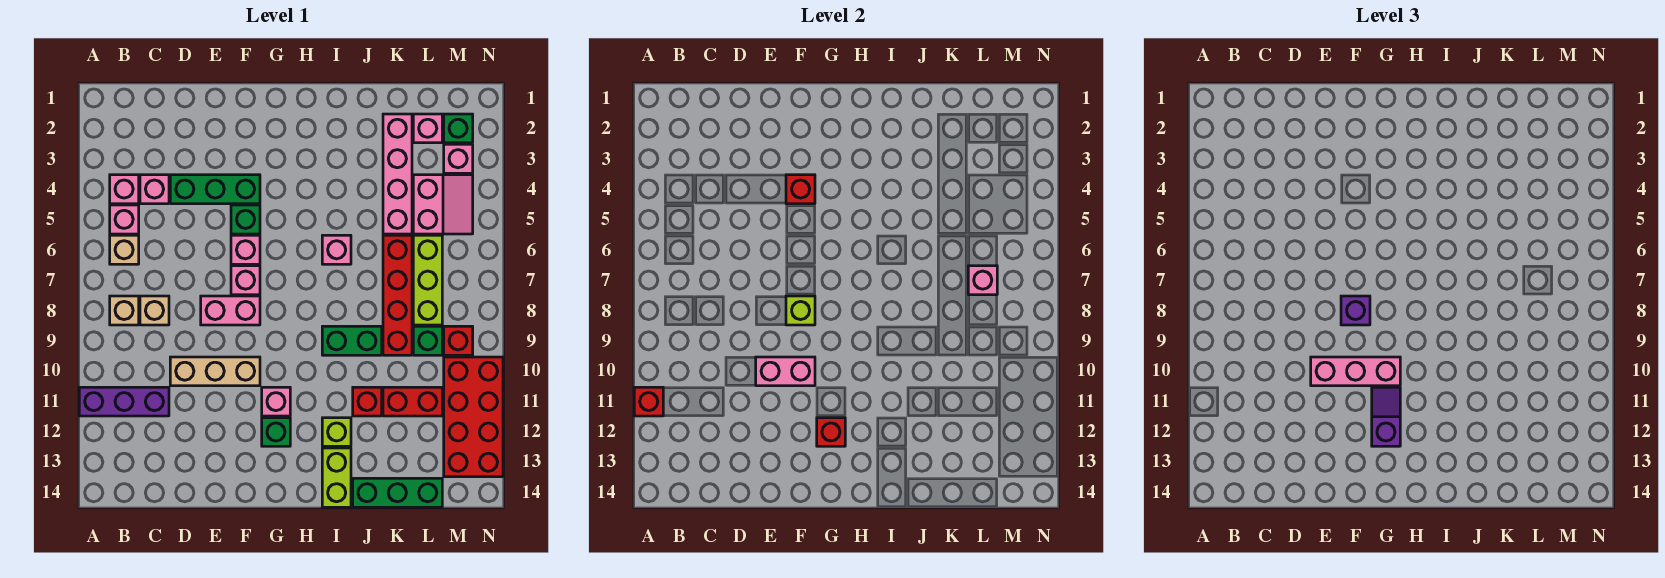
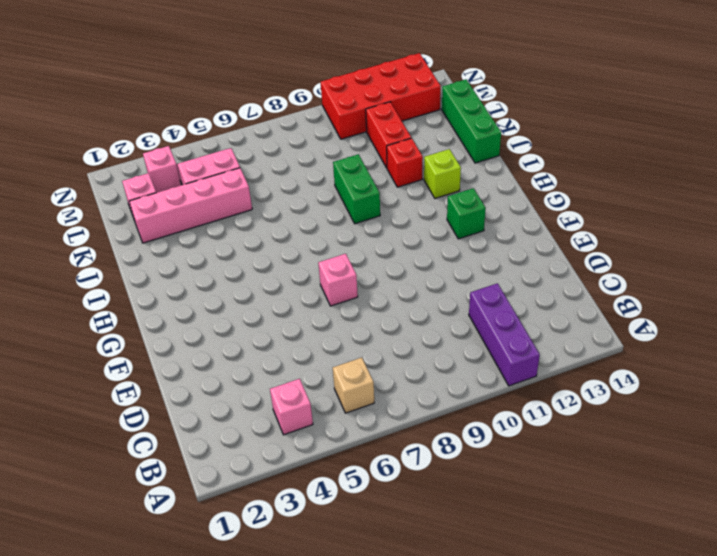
none -> pink brick B5 level 1
none -> tan brick B8 level 1
none -> pink brick C4 level 1
none -> tan brick C8 level 1

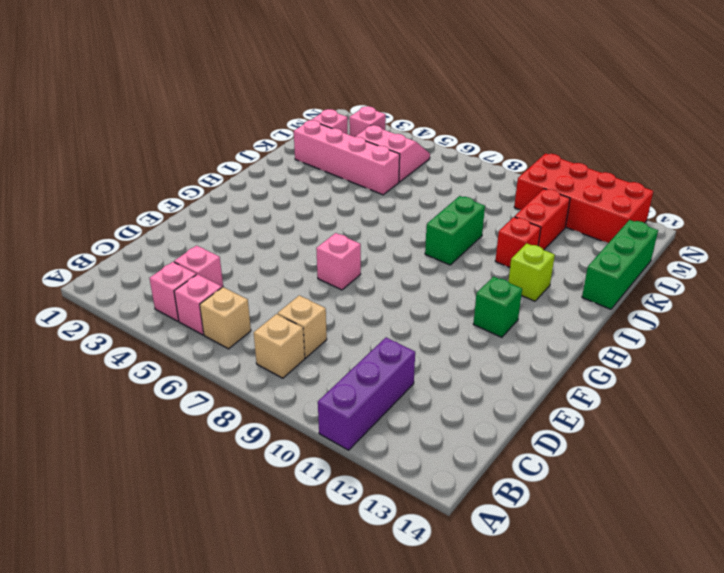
none -> green brick D4:F4 level 1
none -> tan brick D10:F10 level 1
none -> pink brick E8:F8 level 1
none -> green brick F5 level 1

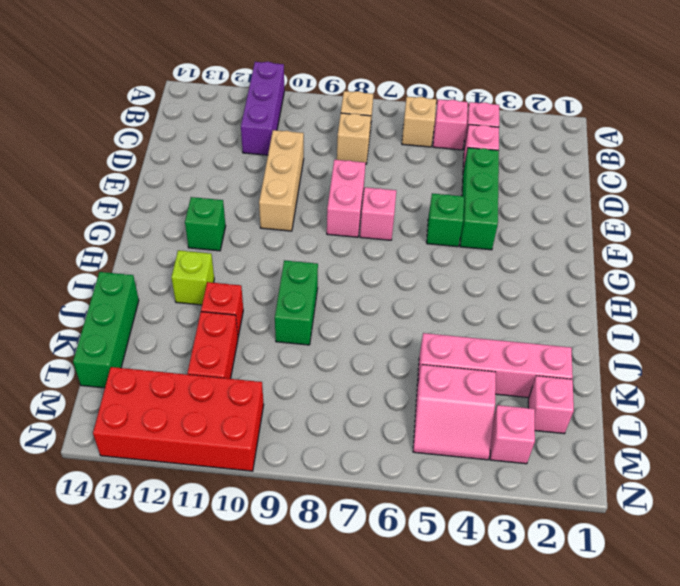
none -> pink brick F6 level 1
none -> pink brick G11 level 1
none -> pink brick I6 level 1
none -> lime brick I13:I14 level 1

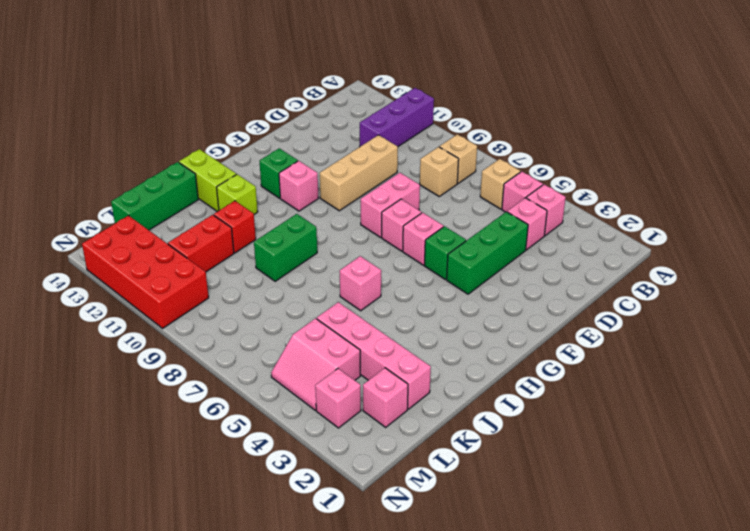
none -> red brick K6:K9 level 1
none -> lime brick L6:L8 level 1
none -> green brick L9 level 1
none -> green brick M2 level 1

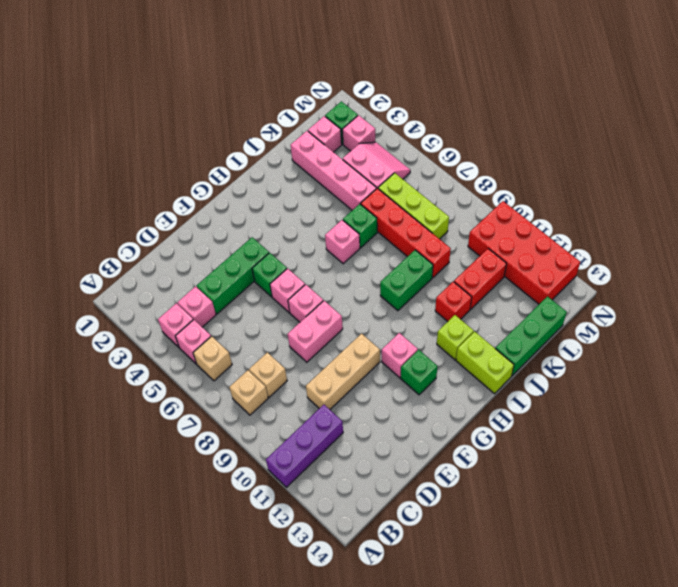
green brick J6 level 1 -> green brick L9 level 1
none -> red brick M9 level 1
none -> red brick A11 level 2
none -> pink brick E10:F10 level 2
none -> red brick F4 level 2

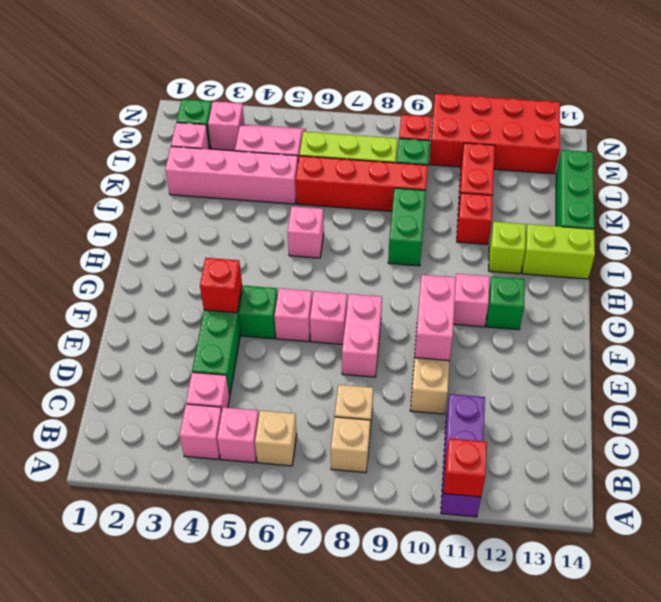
none -> lime brick F8 level 2
none -> red brick G12 level 2
none -> pink brick L7 level 2
none -> pink brick E10:G10 level 3

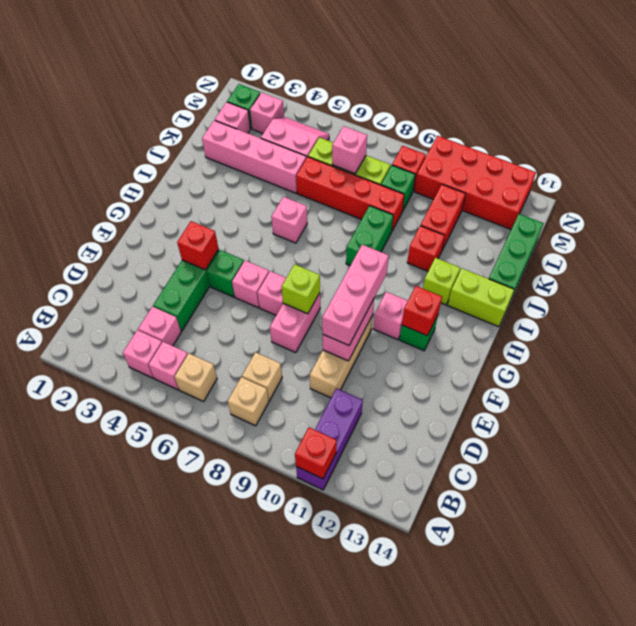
none -> purple brick F8 level 3
none -> purple slope G11:G12 level 3 top 12

